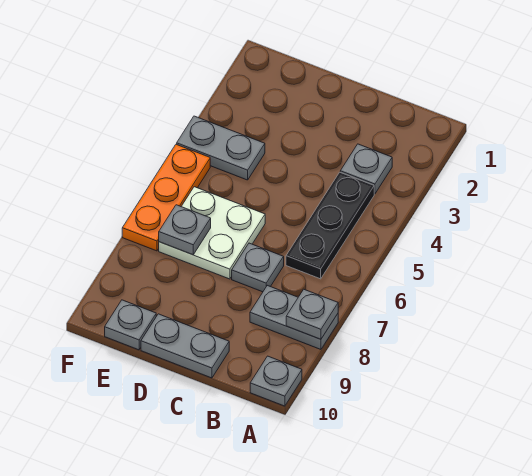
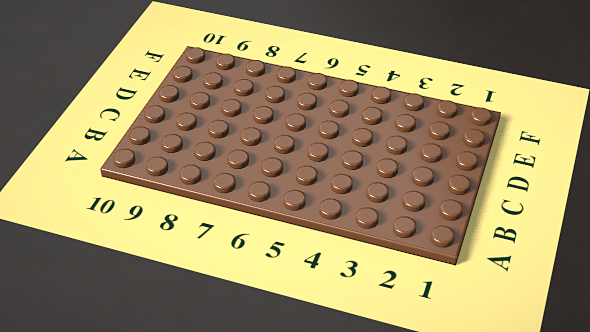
none -> grey plate A8:B8 level 1
none -> grey plate A10 level 1
none -> grey plate B3 level 1

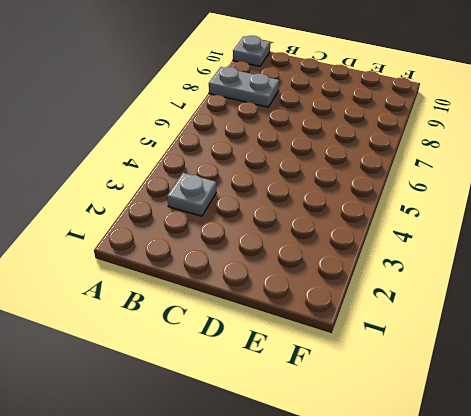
none -> black plate B4:B6 level 1
none -> grey plate C7 level 1
none -> grey plate C10:D10 level 1

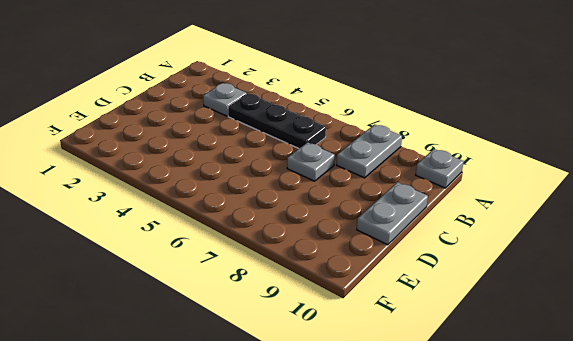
none -> white plate D6:E7 level 1
none -> grey plate E4:F4 level 1
none -> grey plate E10 level 1

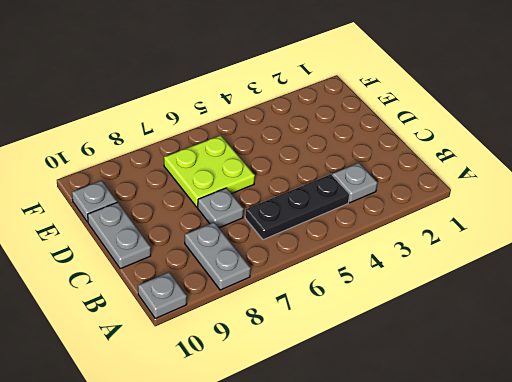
lime plate D6:E7 level 1 -> white plate D6:E7 level 1
none -> grey plate E4:F4 level 1
none -> orange plate F5:F7 level 1
none -> grey plate A8 level 2

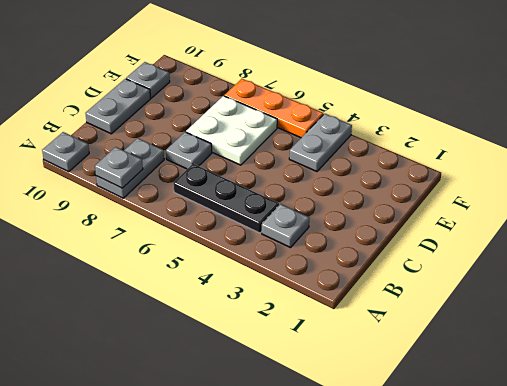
none -> grey plate E7 level 2

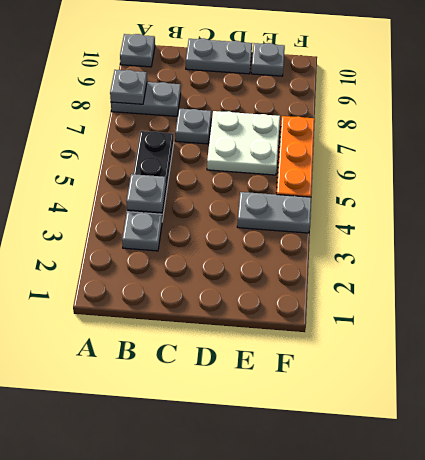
grey plate B4 level 2 -> grey plate E7 level 2

